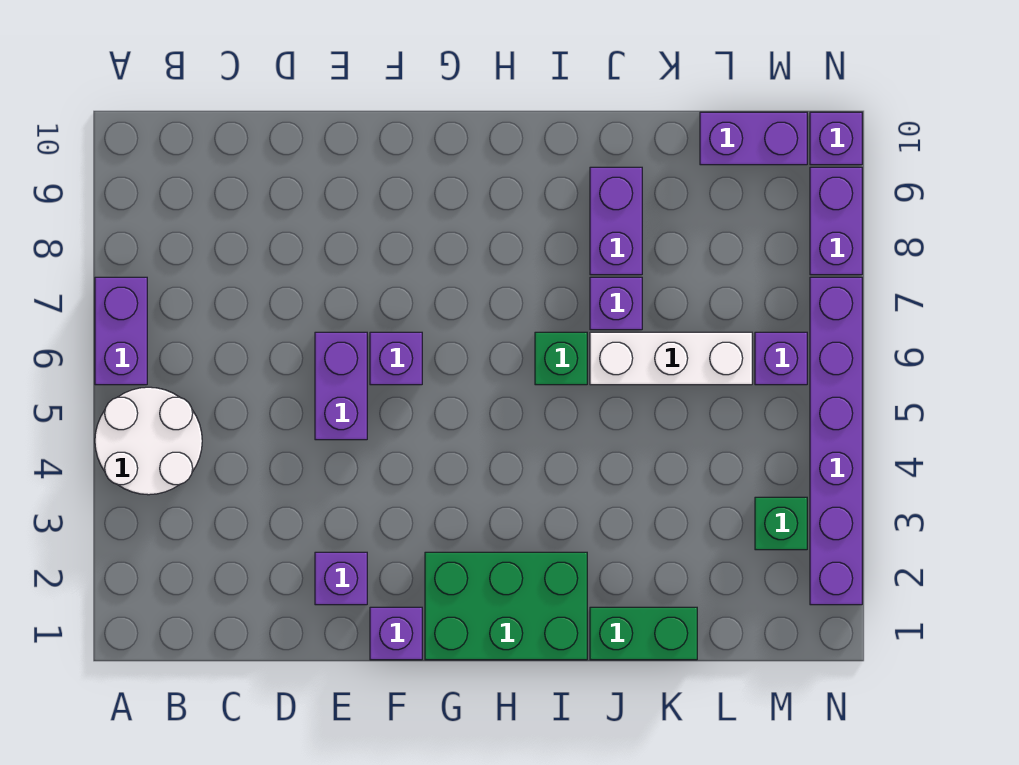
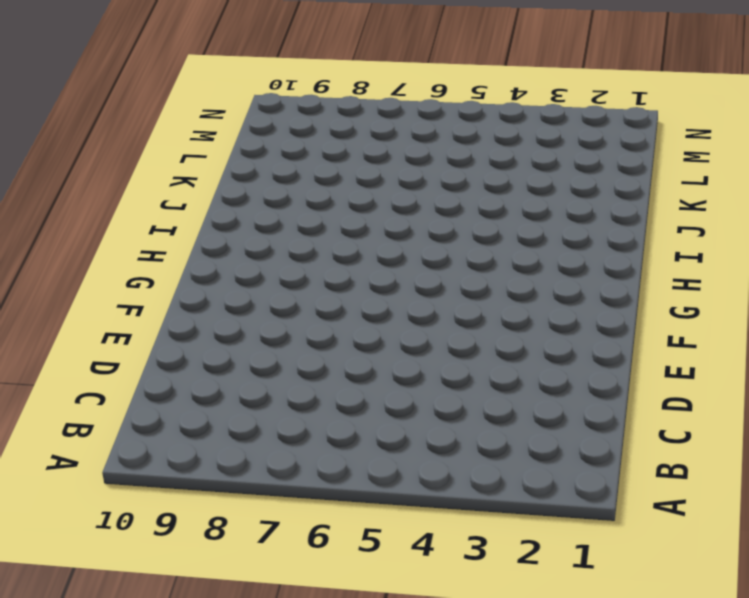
none -> white round brick A4:B5 level 1
none -> purple brick A6:A7 level 1
none -> purple brick E2 level 1

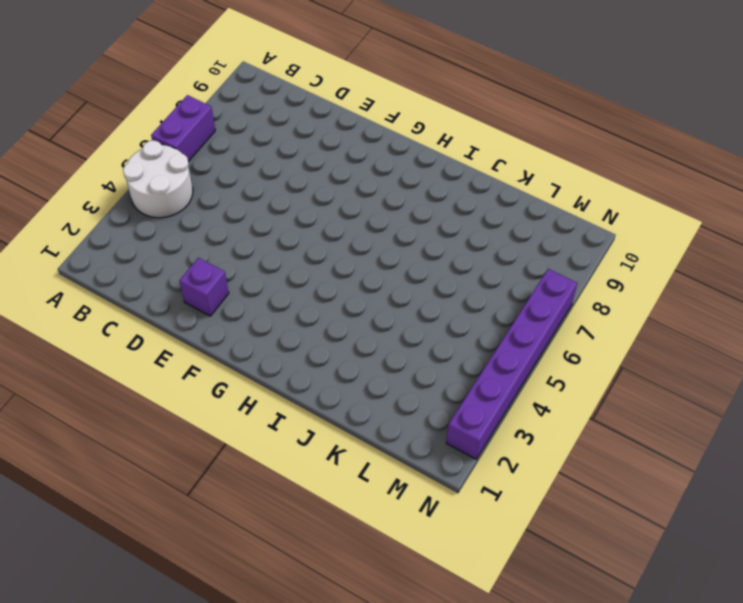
none -> purple brick E5:E6 level 1
none -> purple brick F1 level 1
none -> purple brick F6 level 1

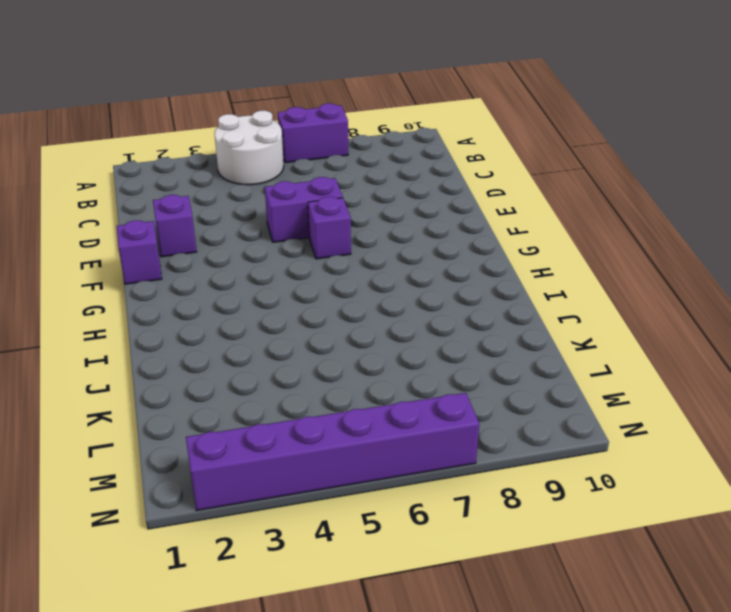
none -> green brick G1:I2 level 1
none -> green brick I6 level 1
none -> green brick J1:K1 level 1

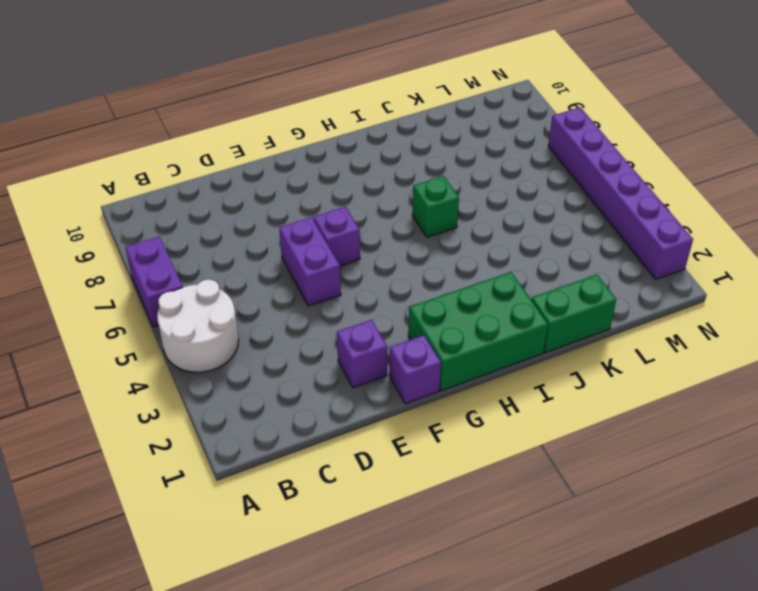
none -> white brick J6:L6 level 1
none -> purple brick J7 level 1
none -> purple brick J8:J9 level 1

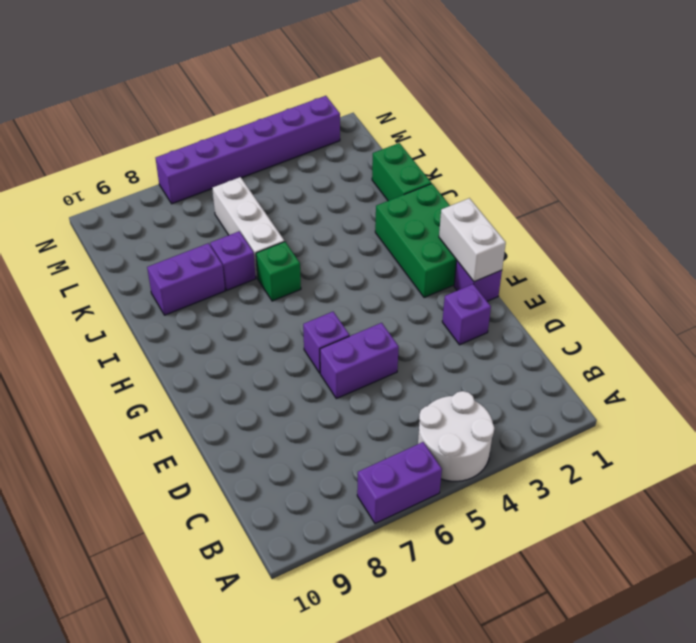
white brick F1:G1 level 2 -> none
none -> purple brick L10:M10 level 1
none -> green brick M3 level 1
none -> purple brick M6 level 1

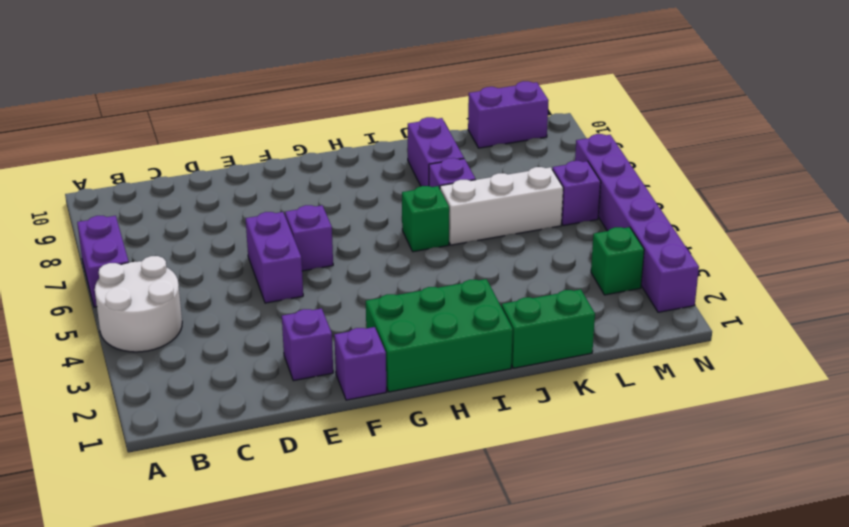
none -> purple brick N8:N9 level 1
none -> purple brick N10 level 1

